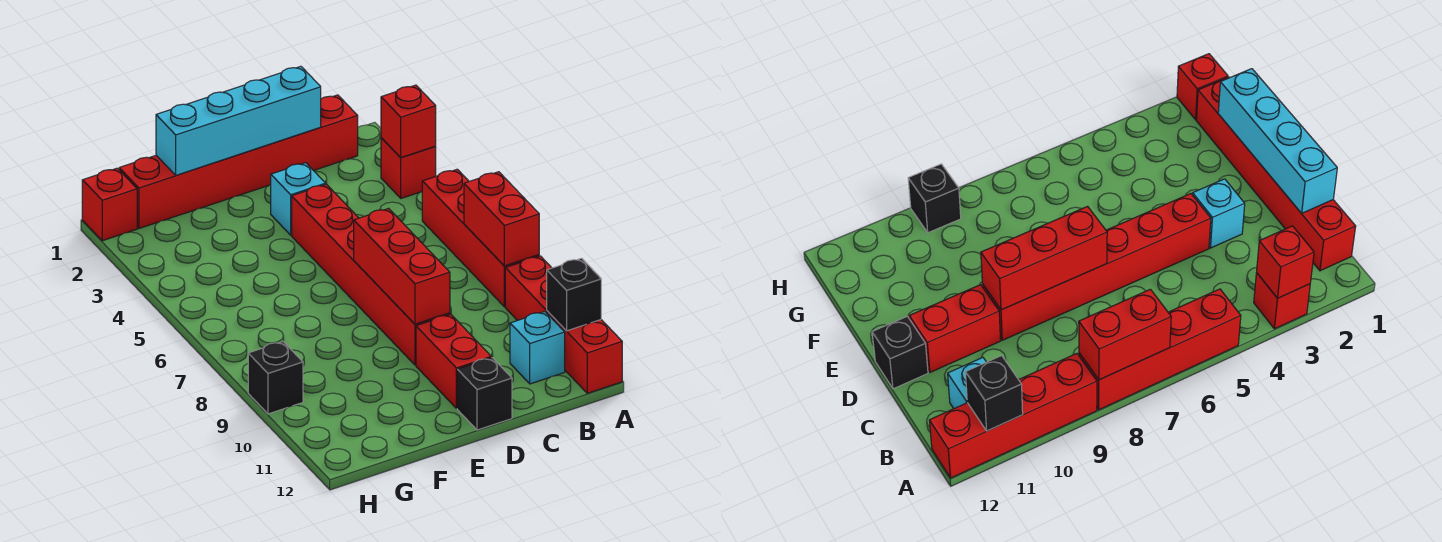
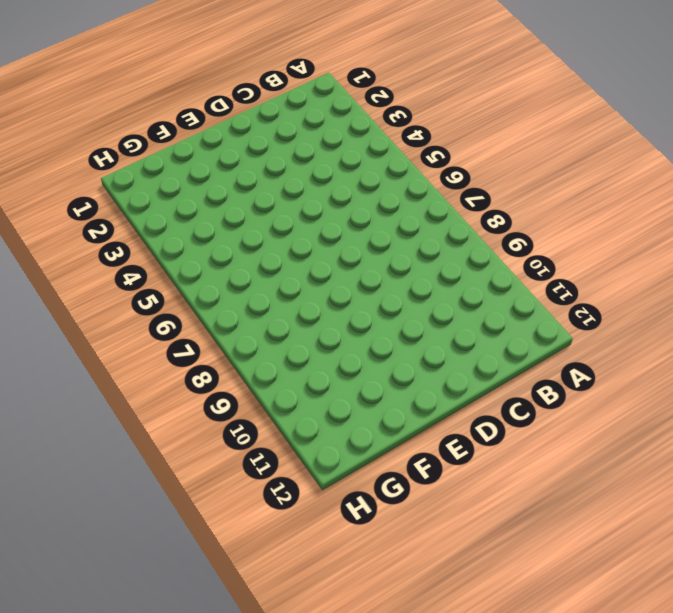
none -> red brick A3 level 1
none -> red brick A5:A8 level 1
none -> red brick A9:A12 level 1

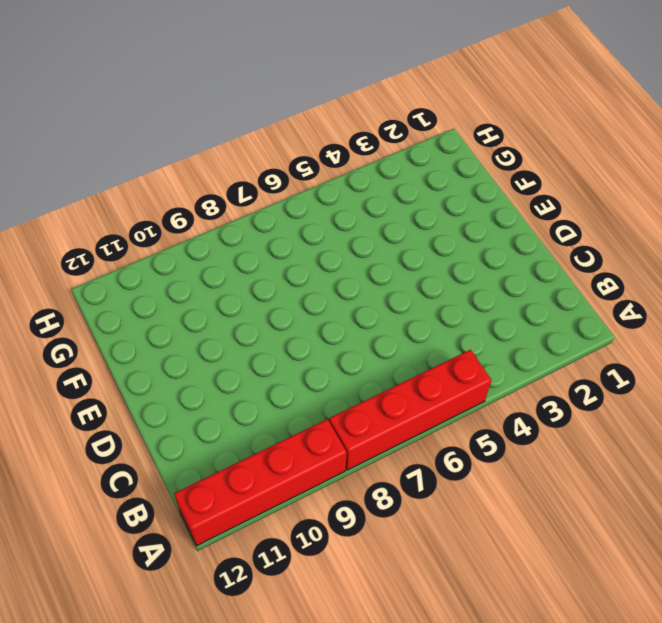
none -> red brick A3 level 1
none -> red brick B1:G1 level 1
none -> cyan brick B11 level 1

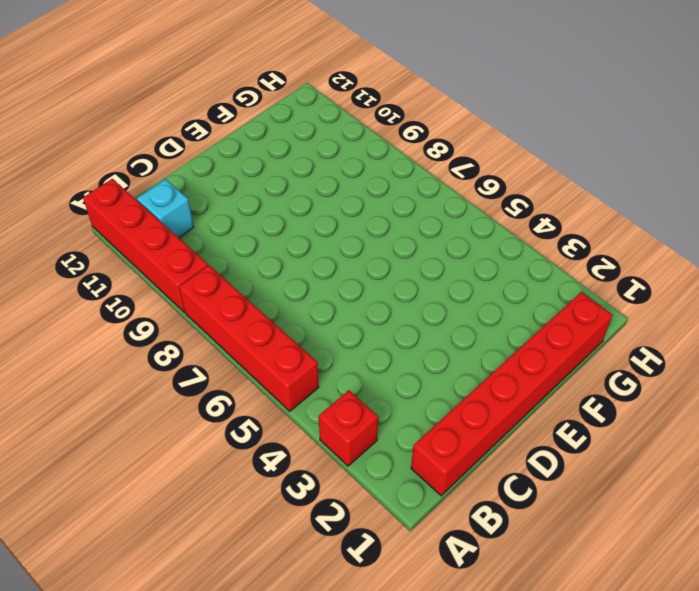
none -> cyan brick D3 level 1
none -> red brick D4:D9 level 1
none -> red brick D10:D11 level 1

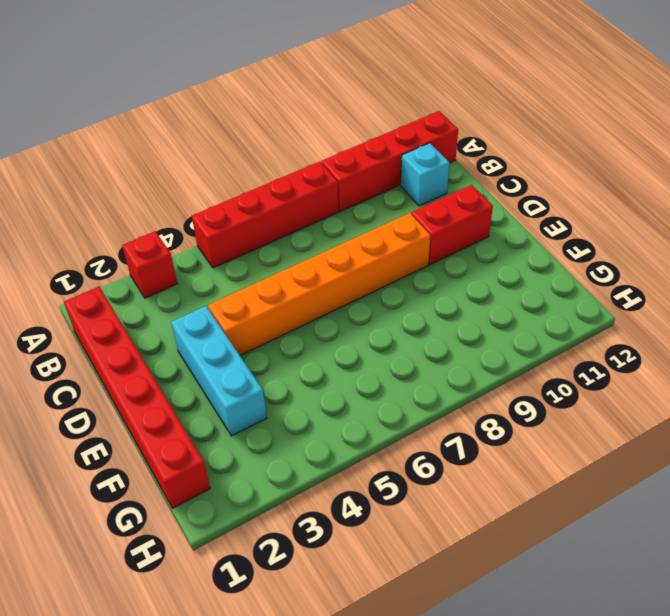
cyan brick D3:F3 level 1 -> cyan brick D3 level 1
orange brick D4:D9 level 1 -> red brick D4:D9 level 1
none -> black brick D12 level 1
none -> red brick H1 level 1
none -> black brick H9 level 1

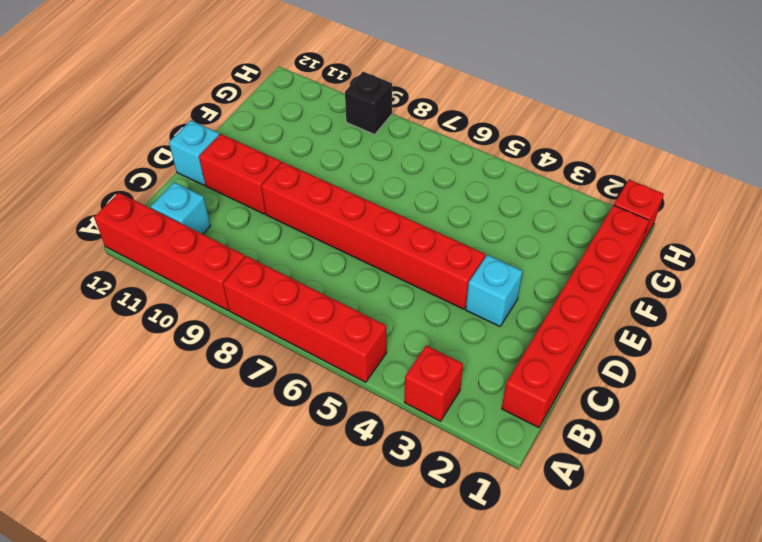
cyan brick D12 level 1 -> black brick D12 level 1
none -> red brick A3 level 2
none -> red brick A7:A8 level 2
none -> black brick A11 level 2

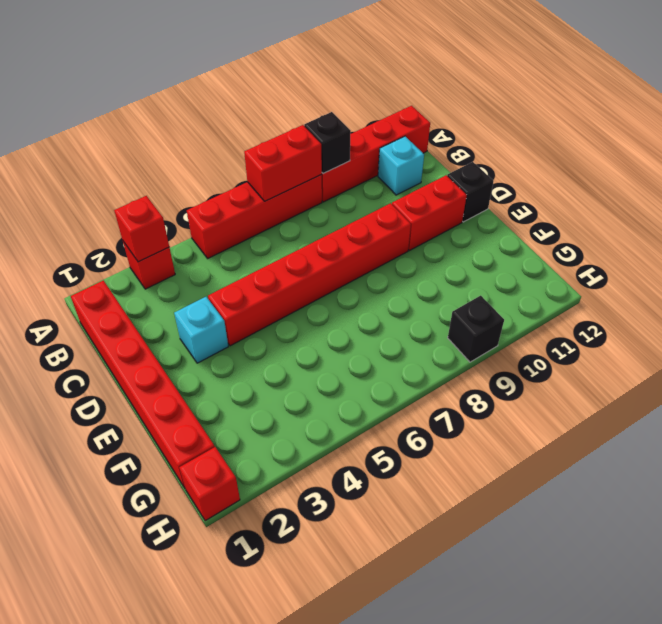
black brick A9 level 2 -> black brick A11 level 2
none -> cyan brick C1:F1 level 2
none -> red brick D7:D9 level 2

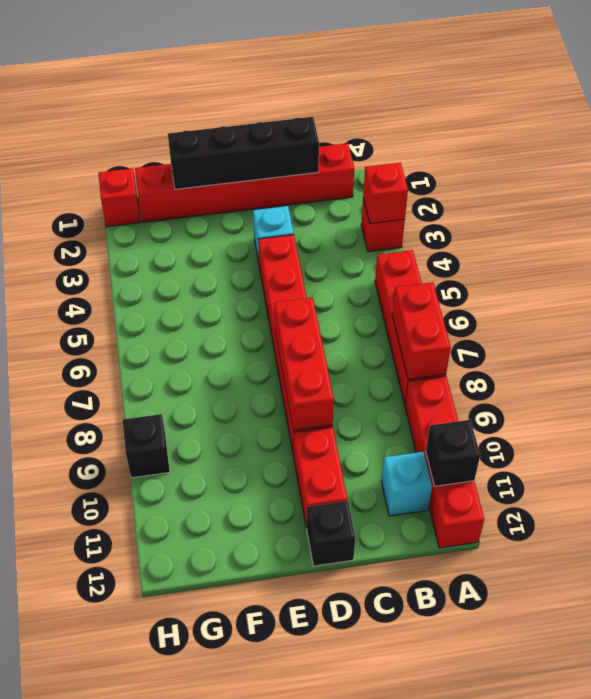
black brick C1:F1 level 2 -> cyan brick C1:F1 level 2

